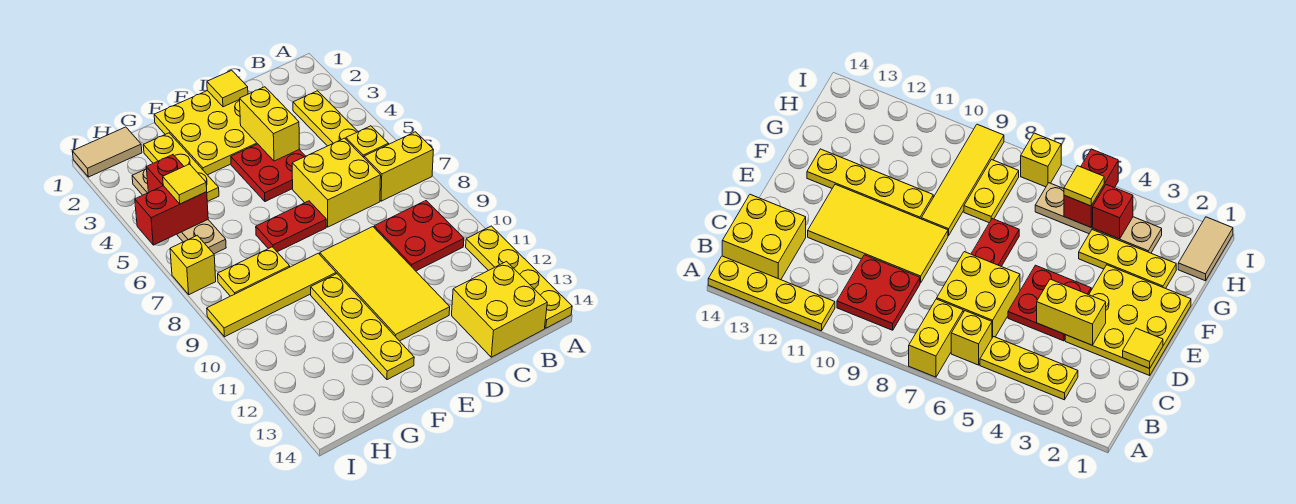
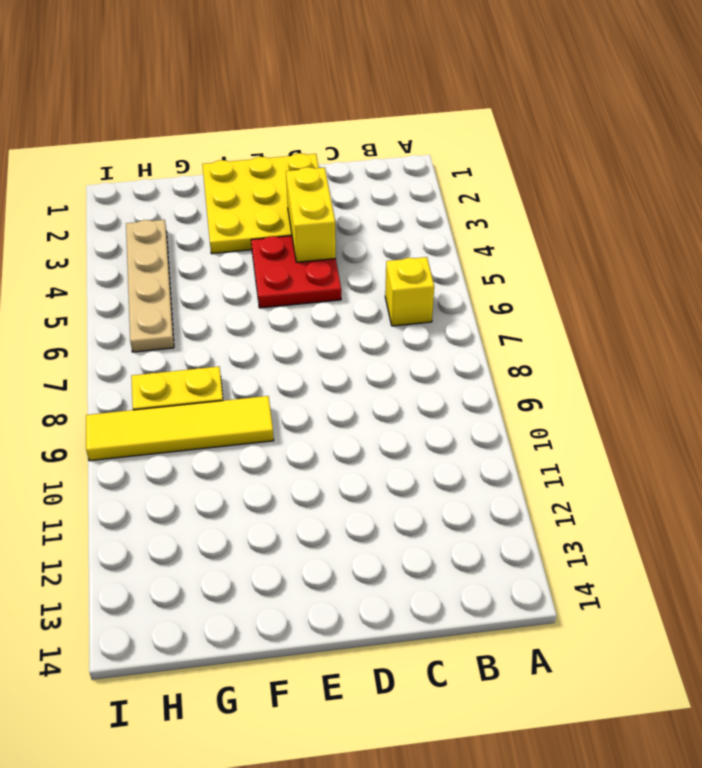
none -> yellow brick A7:B7 level 1
none -> yellow plate A11:A14 level 1
none -> yellow plate B3:B5 level 1

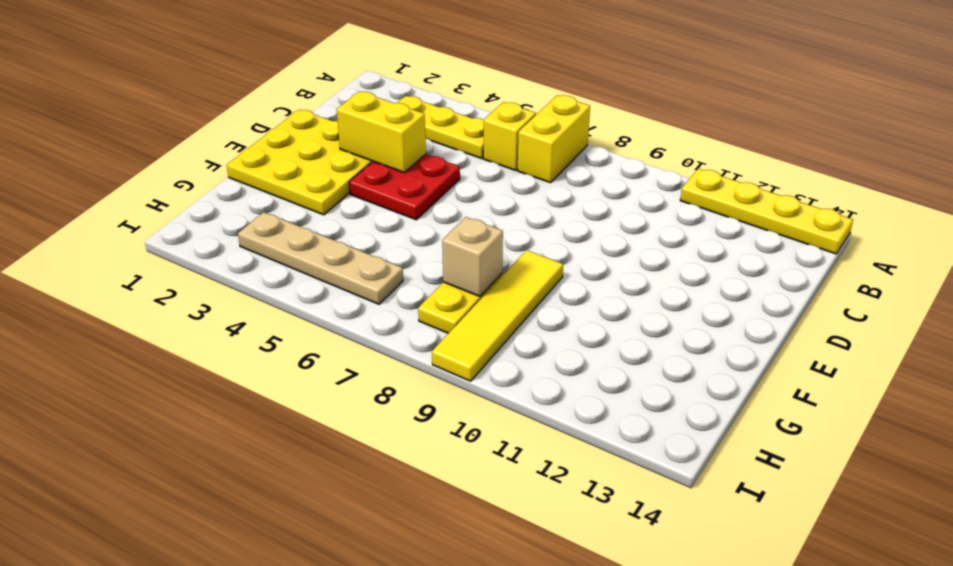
tan brick G8 level 2 -> none
none -> red plate B9:C10 level 1
none -> yellow brick B13:C14 level 1
none -> yellow brick C6:D7 level 1

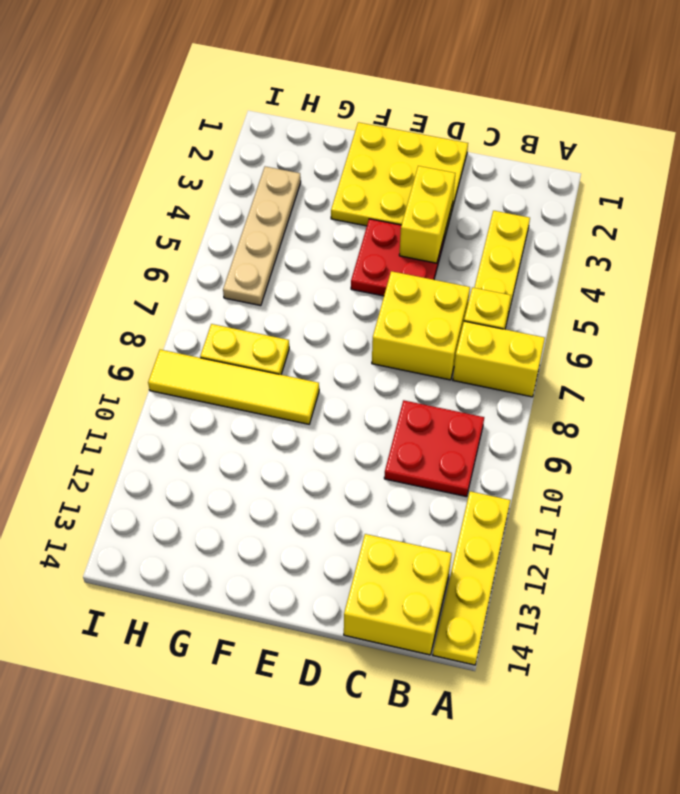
none -> yellow tile D9:E12 level 1
none -> red plate E7:F7 level 1
none -> yellow plate F10:F13 level 1

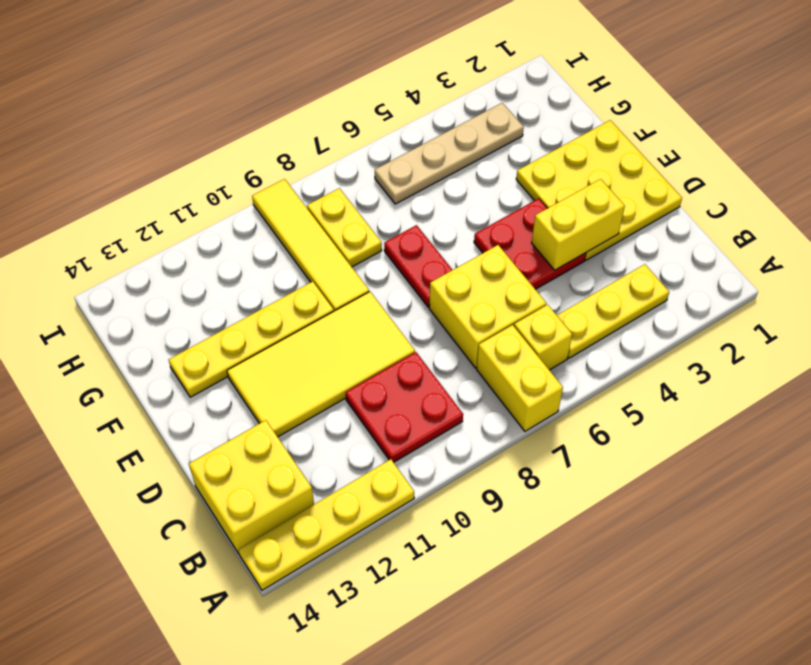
none -> yellow plate G2:G4 level 1
none -> tan tile H1:I1 level 1
none -> yellow brick I7 level 1

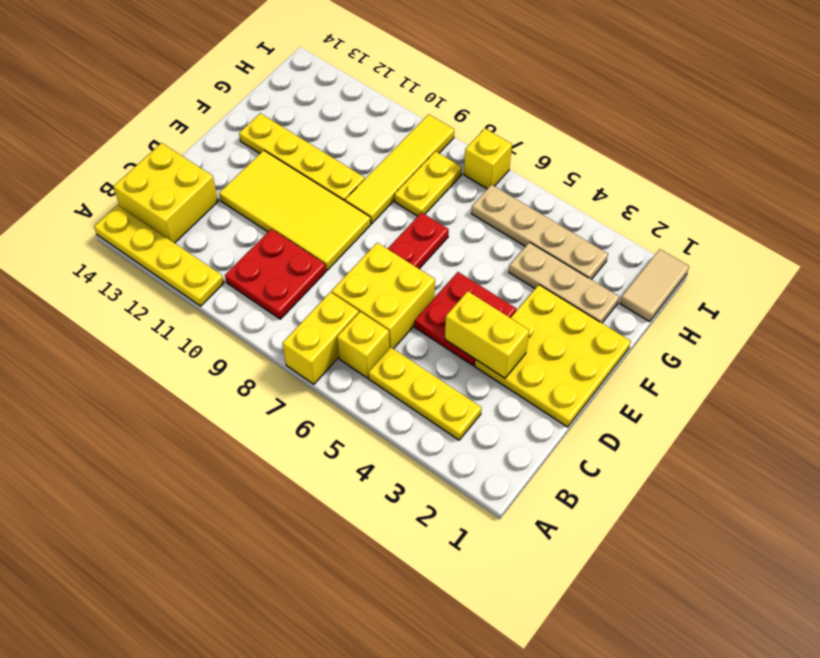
tan plate G2:G4 level 1 -> yellow plate G2:G4 level 1
none -> yellow tile D1 level 2
none -> red brick H4 level 2
none -> red brick H5:I5 level 2

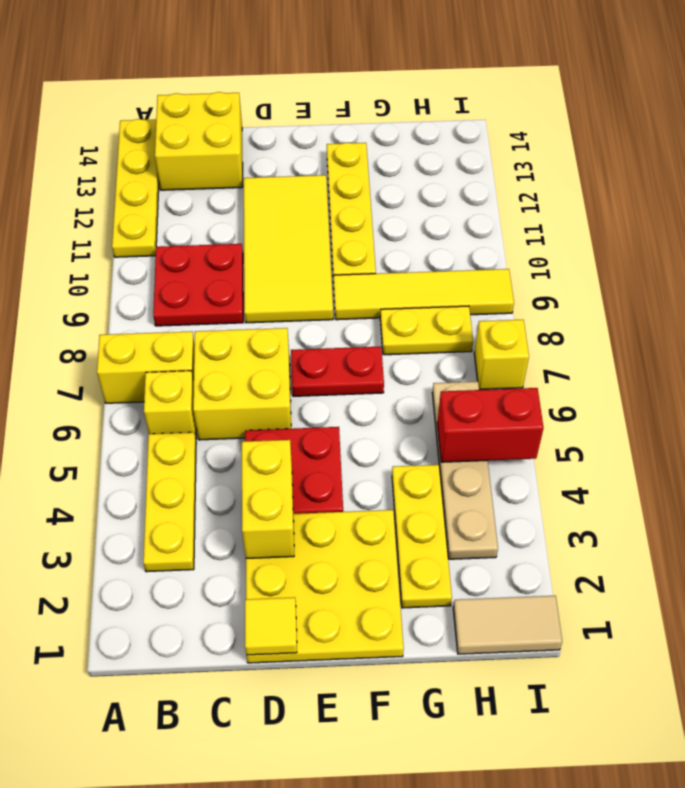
none -> red brick H4 level 2
none -> yellow tile H5 level 3

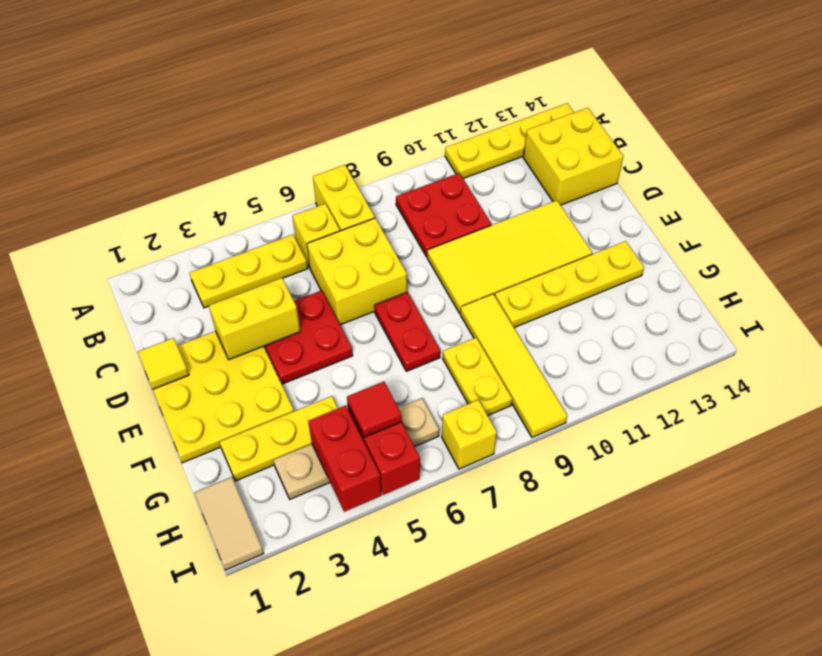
red brick H4:I4 level 2 -> red brick H4 level 2
red tile H5 level 3 -> yellow tile H5 level 3

